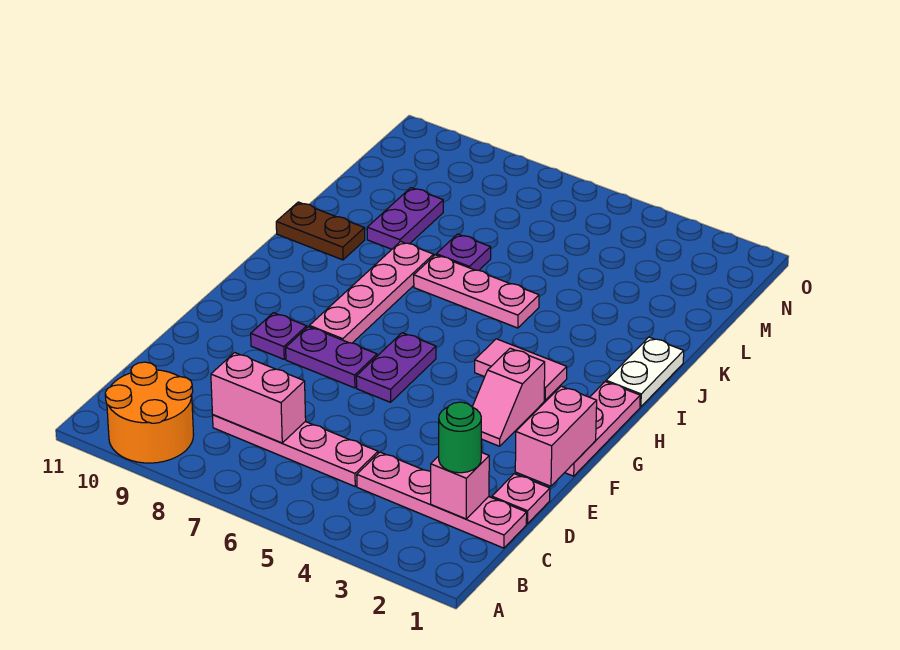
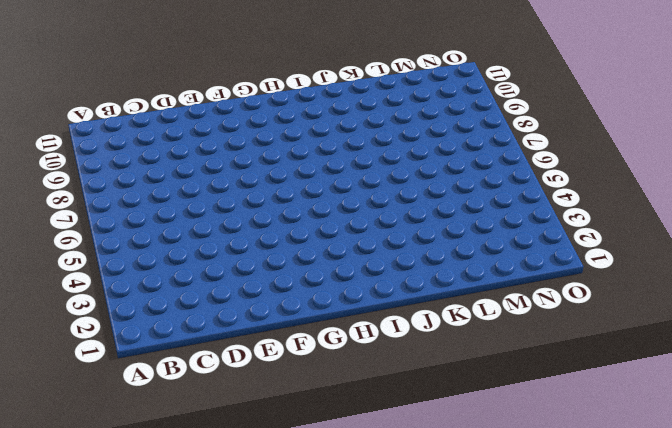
none -> orange round brick A9:B10 level 1
none -> pink plate C1:C4 level 1
none -> pink plate C5:C8 level 1

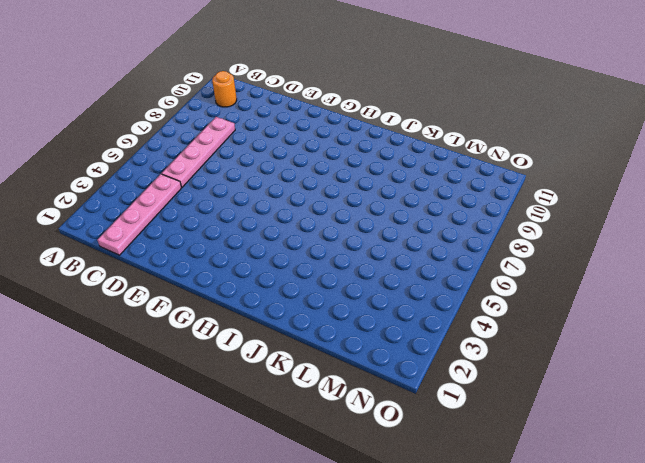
orange round brick B10 level 1 -> orange round brick A9:B10 level 1
none -> pink plate D1 level 1
none -> pink plate F1:H1 level 1
none -> pink slope F3:G3 level 1 top G

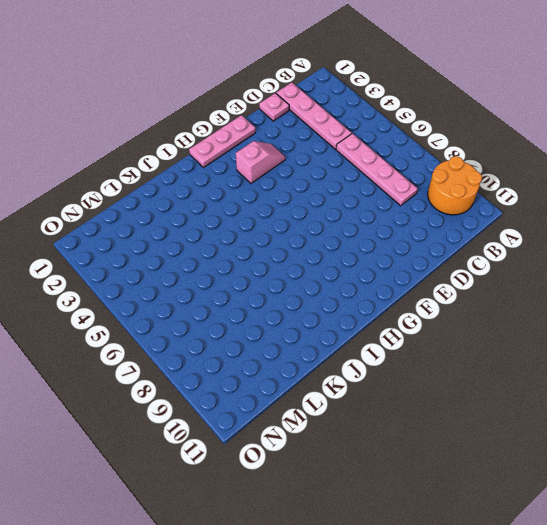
none -> purple plate F6:G6 level 1
none -> purple plate F7:F8 level 1
none -> purple plate F9 level 1

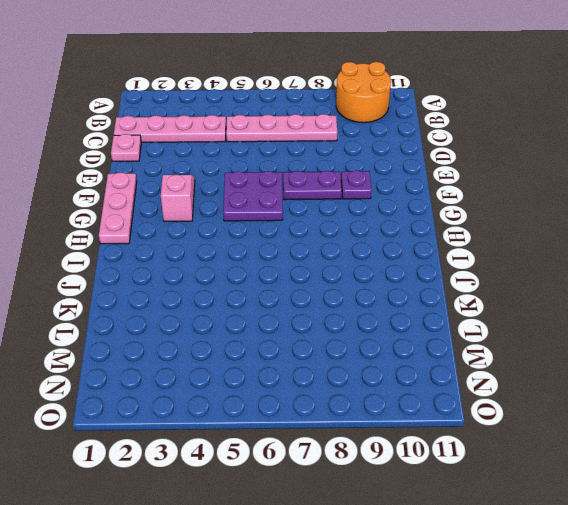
purple plate F5:G6 level 1 -> purple plate F6:G6 level 1
none -> pink plate G8:J8 level 1
none -> pink tile H3:H4 level 1
none -> white plate I1:J1 level 1

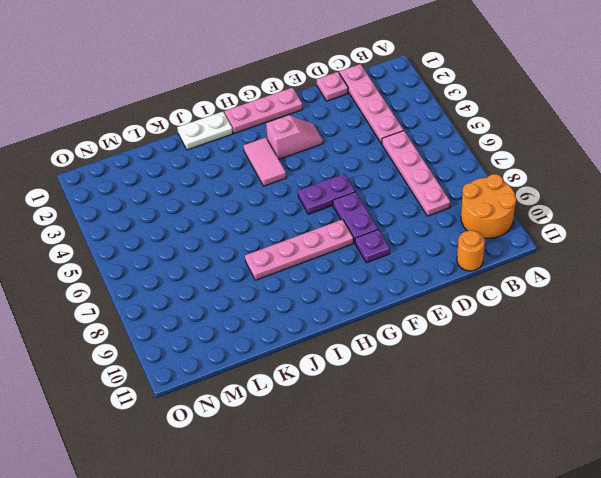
orange round brick C11 level 1 -> none
none -> pink plate J5:J7 level 1
none -> brown plate J10:J11 level 1
none -> purple plate K7 level 1

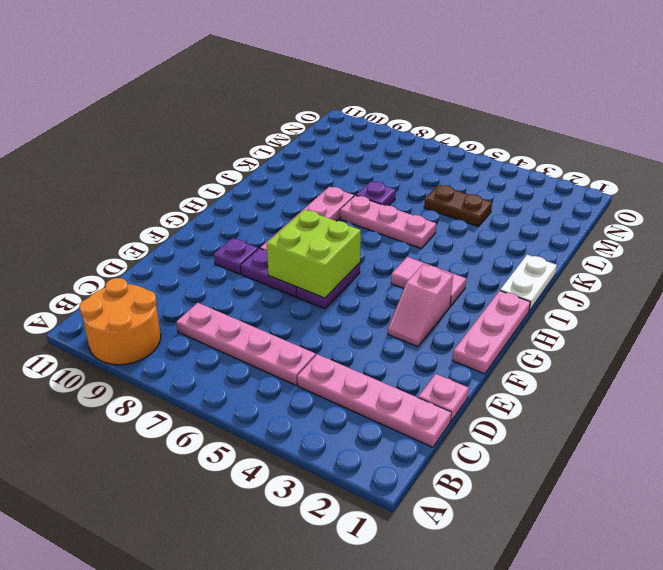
lime brick F6:G7 level 2 -> none
brown plate L4:L5 level 1 -> brown plate J10:J11 level 1
none -> purple plate K9:L9 level 1
none -> pink brick C2 level 2
none -> pink brick C7:C8 level 2

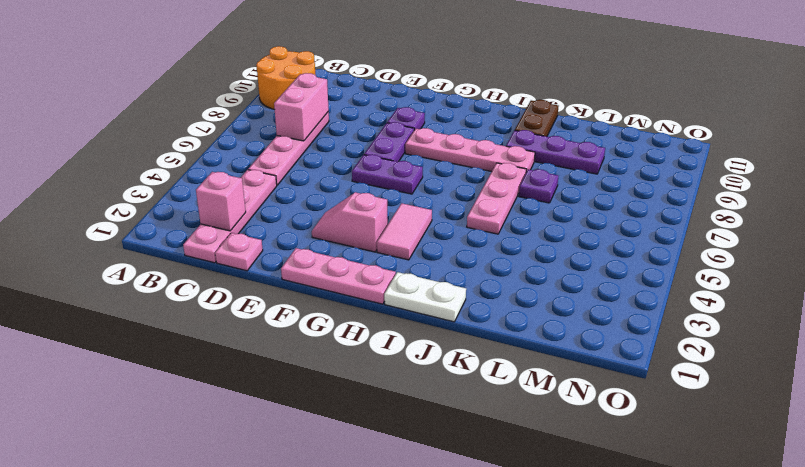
purple plate J9:L9 level 1 -> purple plate K9:L9 level 1
none -> pink brick E1:F1 level 2
none -> green round brick C2 level 3

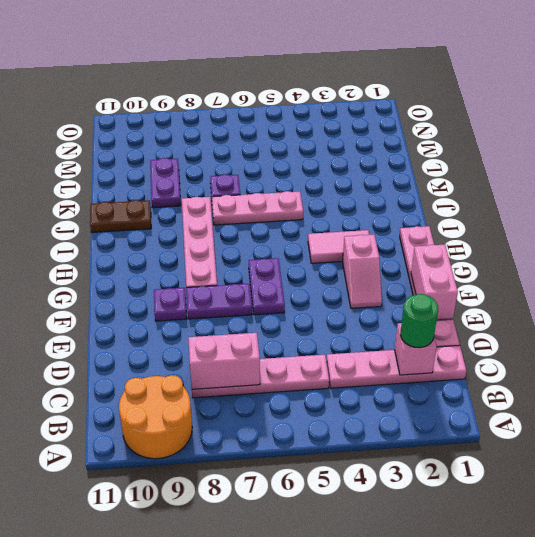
none -> white plate I1:J1 level 1

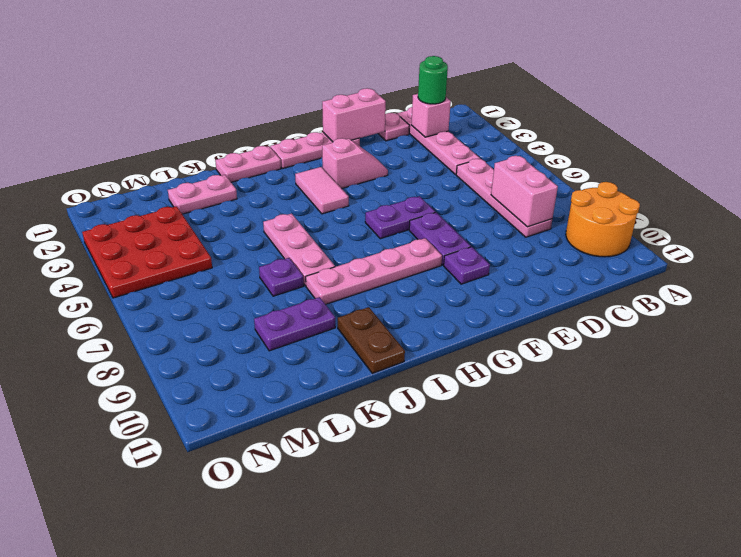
pink plate I1:J1 level 1 -> white plate I1:J1 level 1
pink plate K2:L2 level 1 -> none
red plate M3:O5 level 1 -> none

